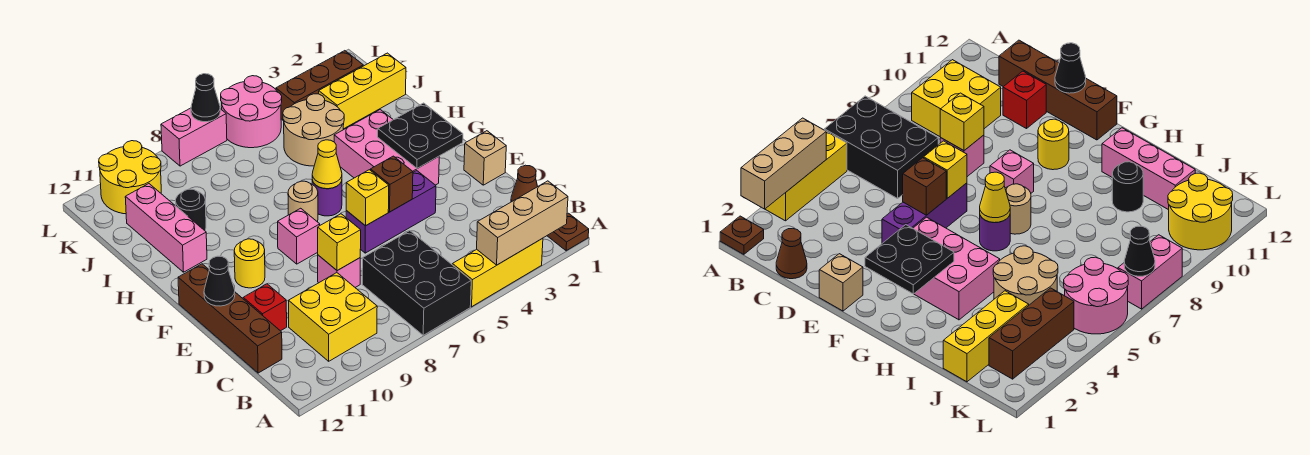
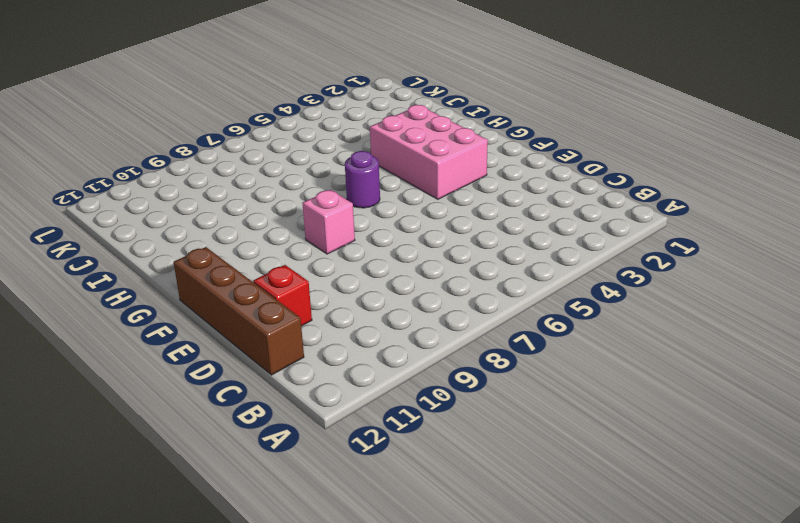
none -> brown plate A1 level 1
none -> yellow brick A3:A5 level 1
none -> black brick A6:C7 level 1
none -> yellow brick B9:C10 level 1

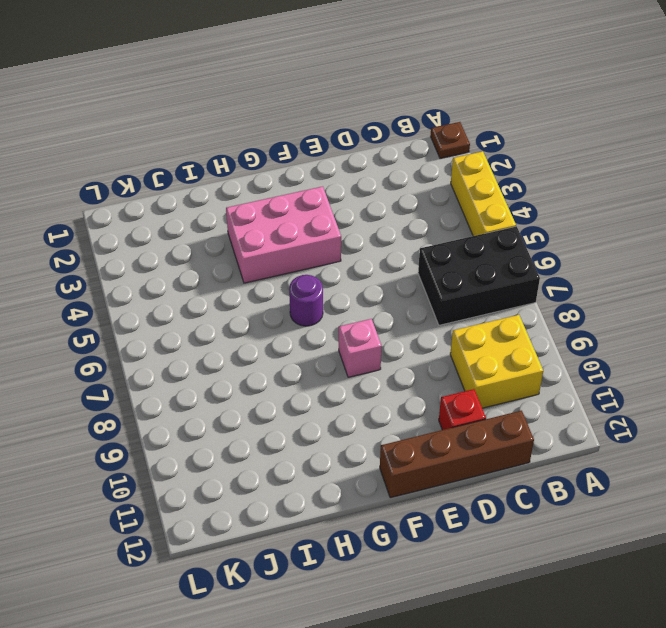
none -> brown cone C1 level 1
none -> pink brick D8 level 1
none -> tan brick E1 level 1
none -> purple brick E4:E6 level 1

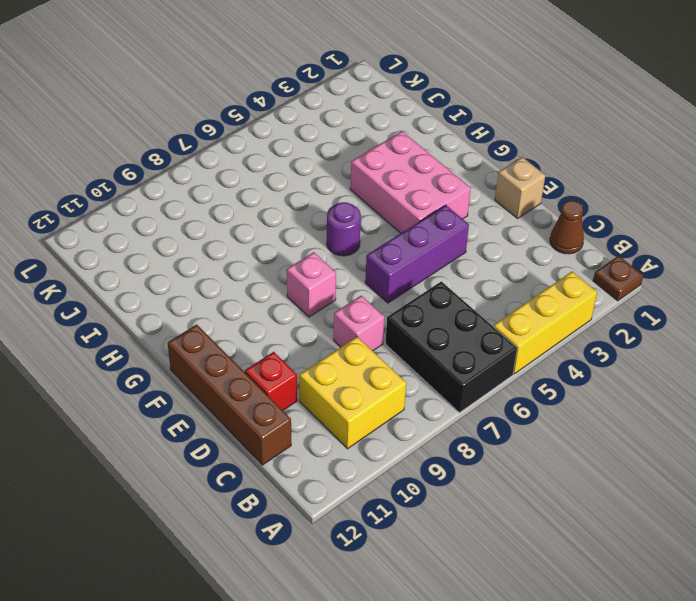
none -> yellow round brick F10 level 1
none -> tan round brick G7 level 1
none -> pink brick H11:J11 level 1
none -> tan round brick I4:J5 level 1

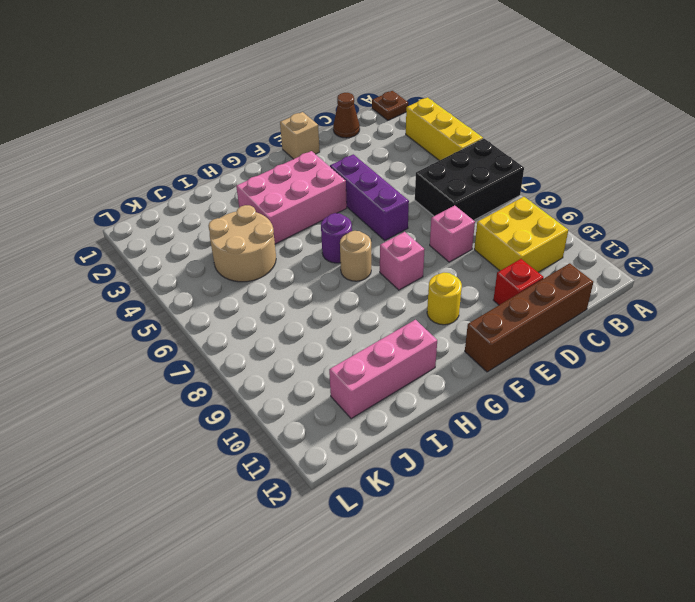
none -> black round brick I10 level 1
none -> yellow brick J1:J3 level 1
none -> brown brick K2:K4 level 1
none -> pink round brick K5:L6 level 1

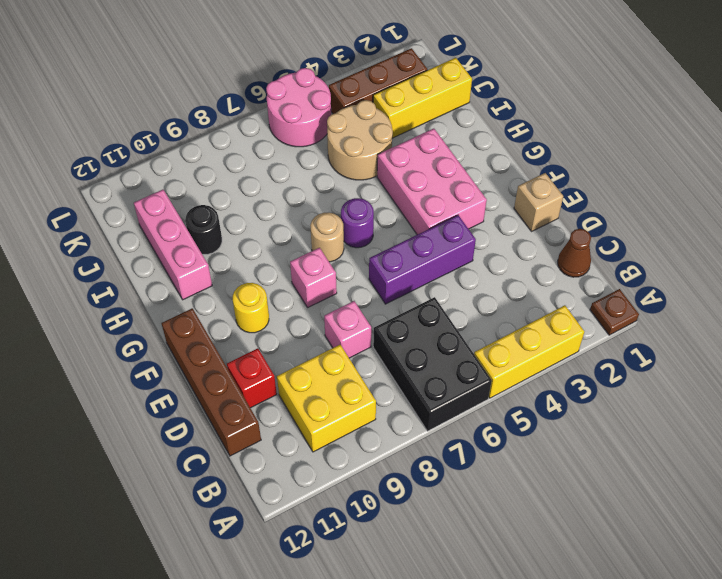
none -> yellow round brick K10:L11 level 1
none -> pink brick L7:L8 level 1
none -> tan brick A2:A4 level 2
none -> yellow brick D8 level 2

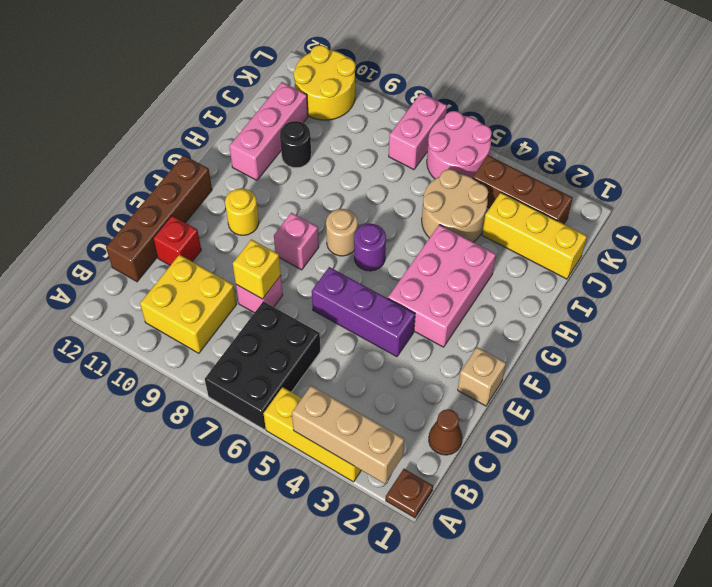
pink brick K7:L7 level 1 -> pink brick L7:L8 level 1
none -> brown brick E5 level 2
none -> yellow brick E6 level 2
none -> black cone E12 level 2
none -> black plate F2:G3 level 2

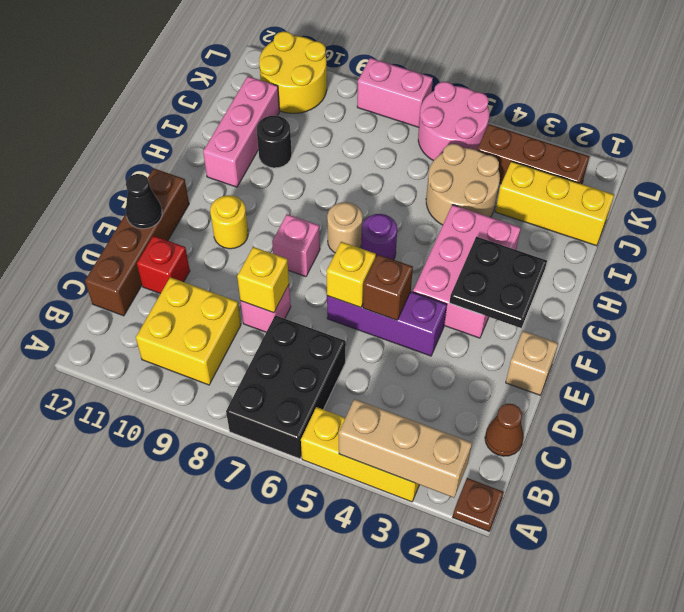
none -> yellow cone G6 level 2
none -> black cone L7 level 2

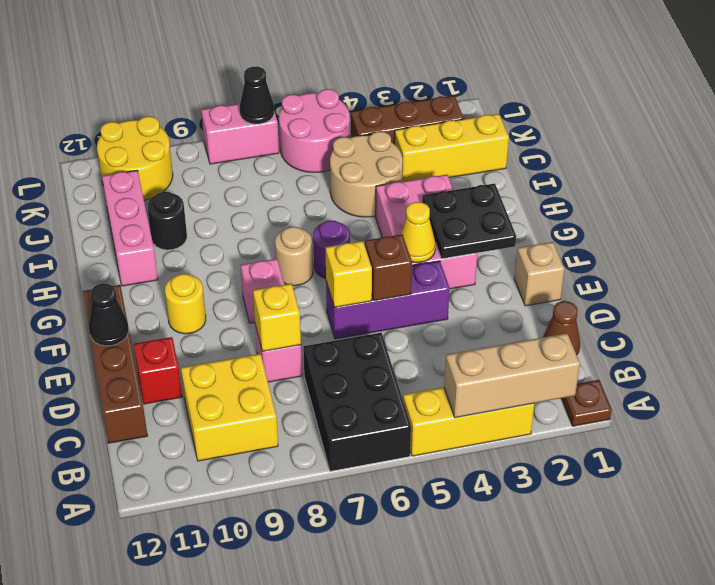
yellow cone F4 level 2 -> yellow cone G6 level 2

